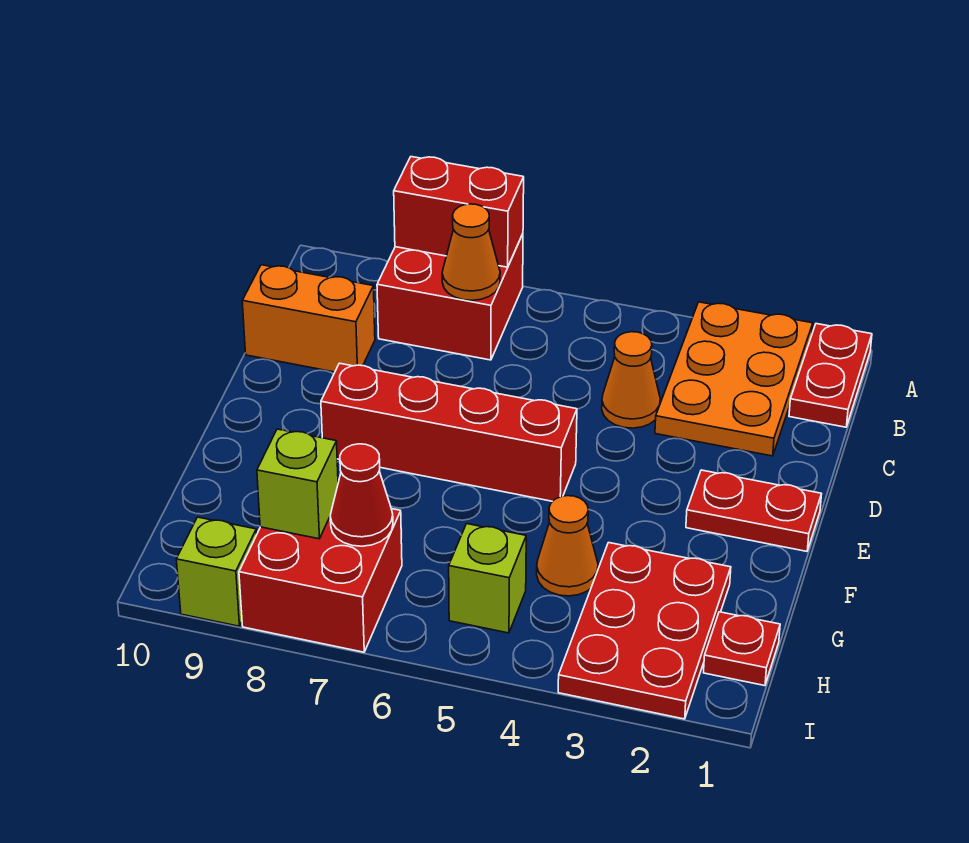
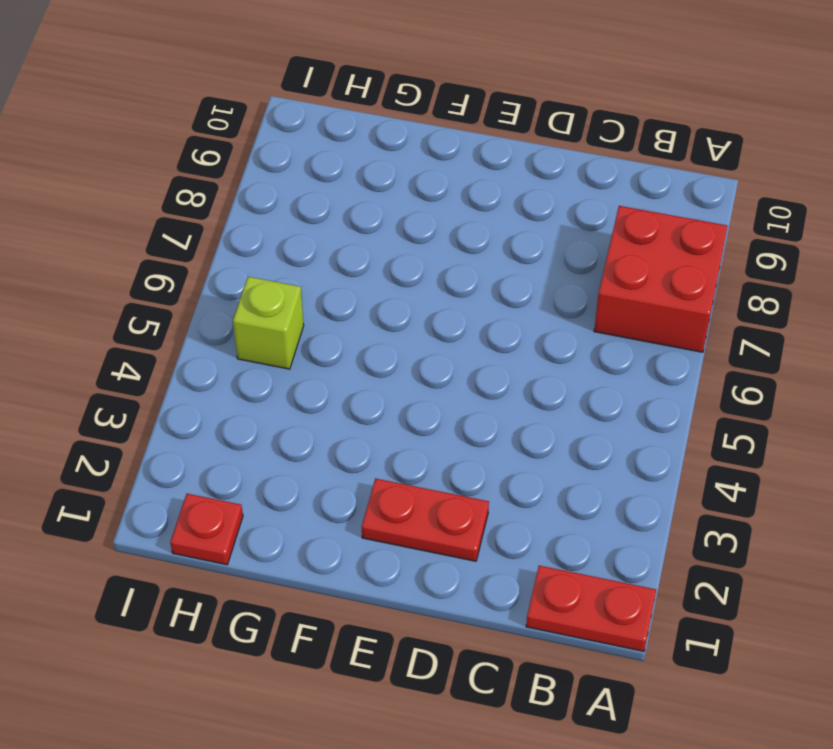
red plate D2:E2 level 1 -> red plate E1:E2 level 1
none -> orange plate A2:C3 level 1
none -> orange cone C4 level 1
none -> orange brick C9:C10 level 1

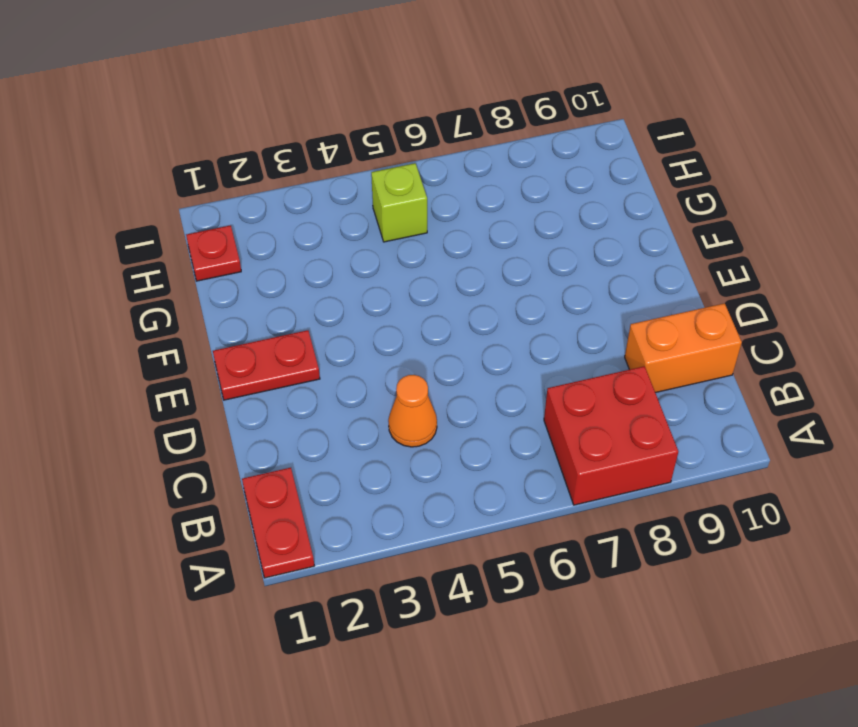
none -> orange plate A2:C3 level 1
none -> red brick E5:E8 level 1
none -> red plate G2:I3 level 1

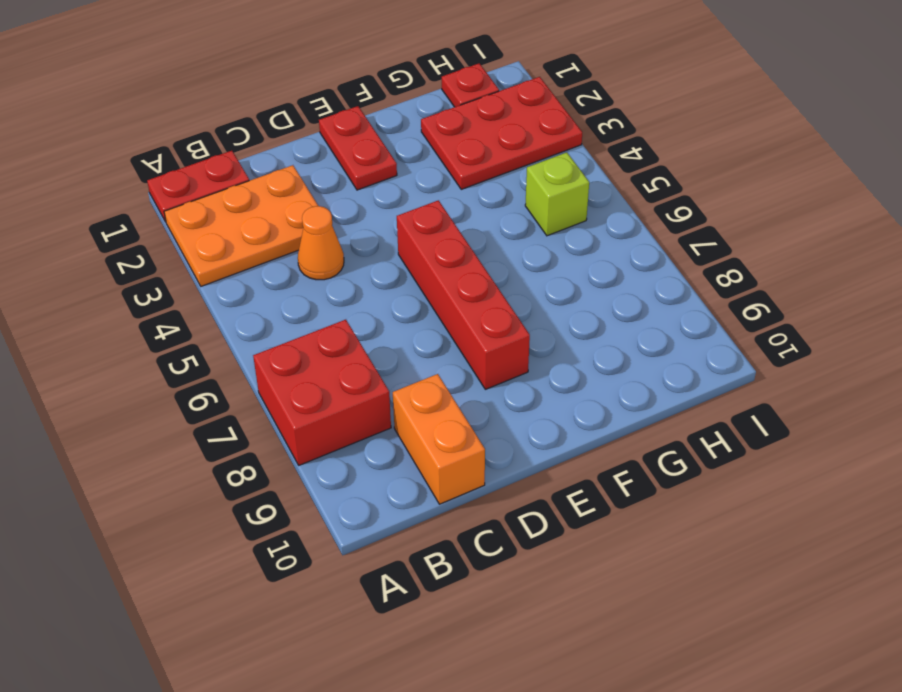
none -> orange cone G4 level 1
none -> red brick H7:I8 level 1
none -> lime brick I9 level 1

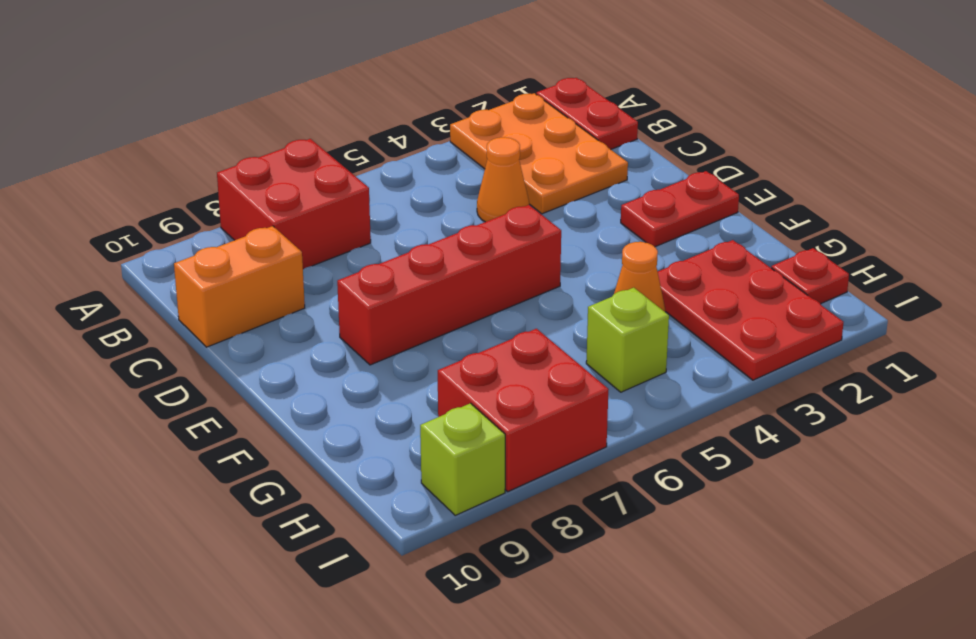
none -> red brick A7:A8 level 2
none -> orange cone B7 level 2
none -> red cone H7 level 2

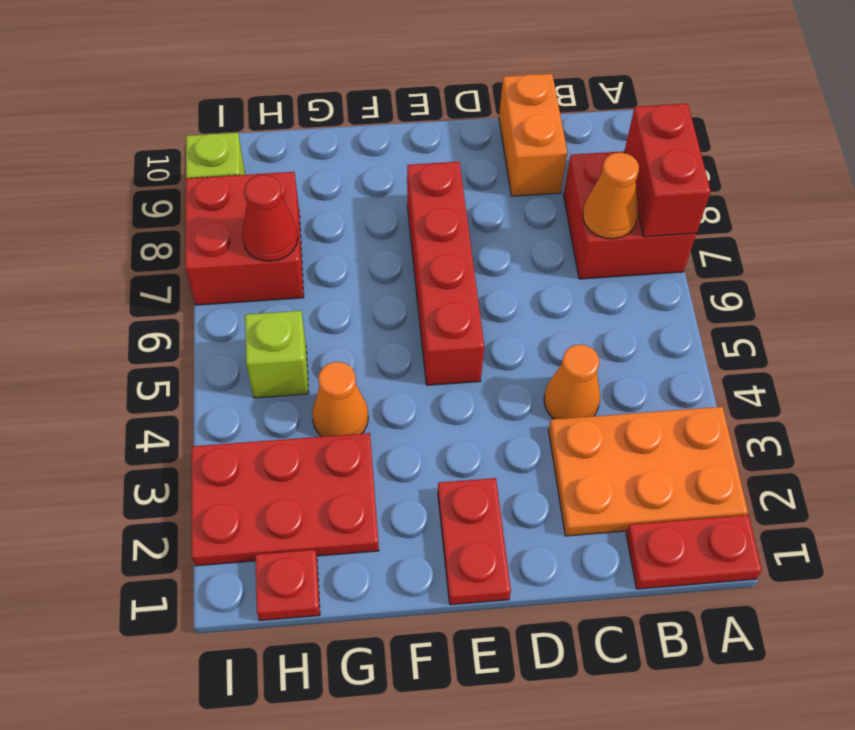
none -> lime brick H8 level 2

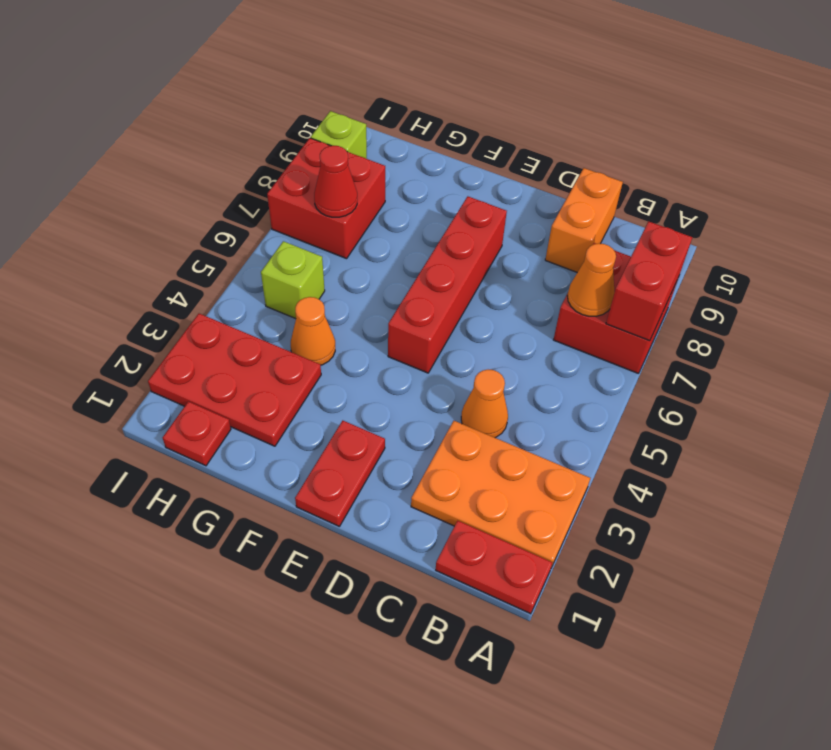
none -> lime brick H8 level 2

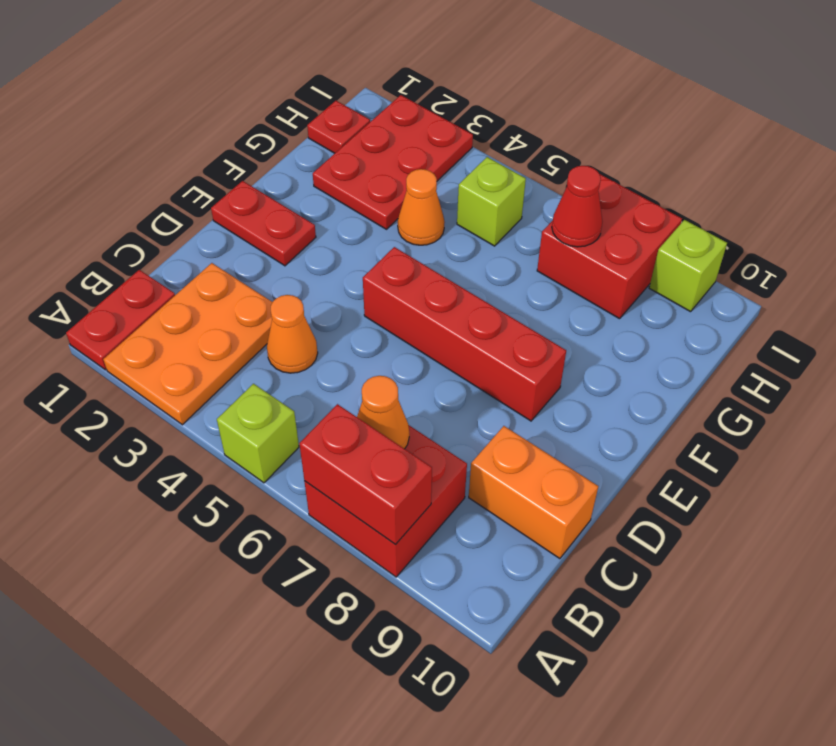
lime brick A5 level 1 -> lime brick H8 level 2

